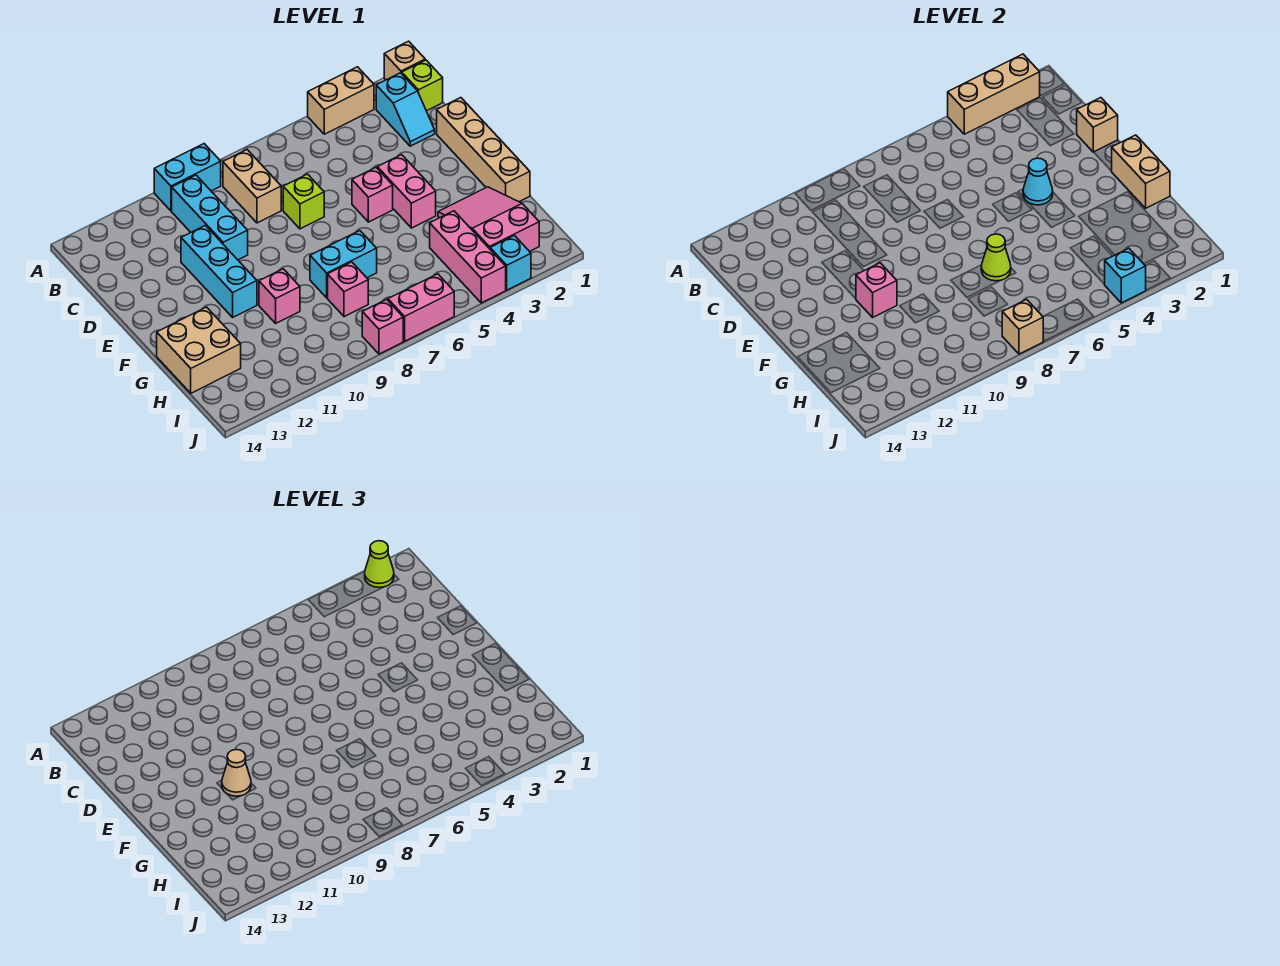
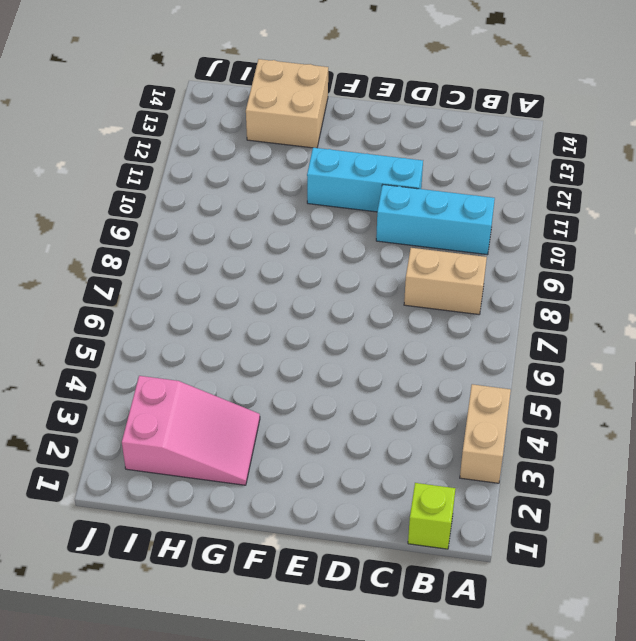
none -> tan brick A1 level 1
none -> cyan brick A9:A10 level 1
none -> cyan slope B2:C2 level 1 top B
none -> tan brick D1:G1 level 1

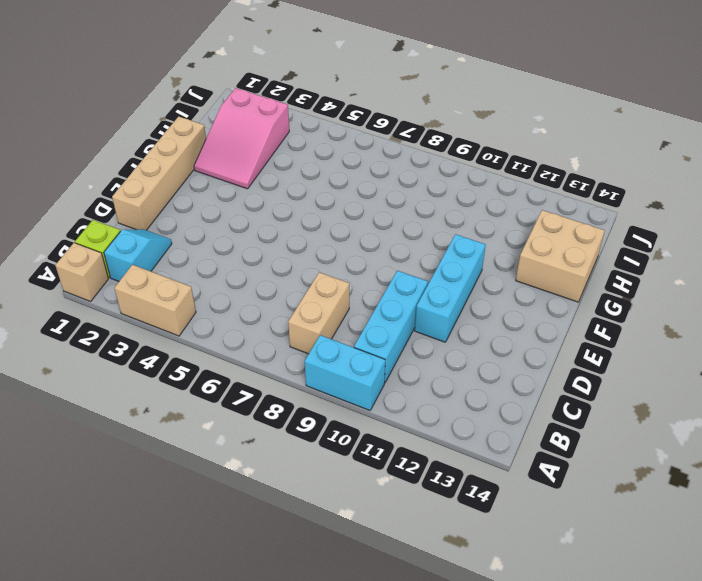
none -> lime brick D7 level 1
none -> pink brick E4:F4 level 1
none -> pink brick E5 level 1
none -> cyan brick G7:G8 level 1

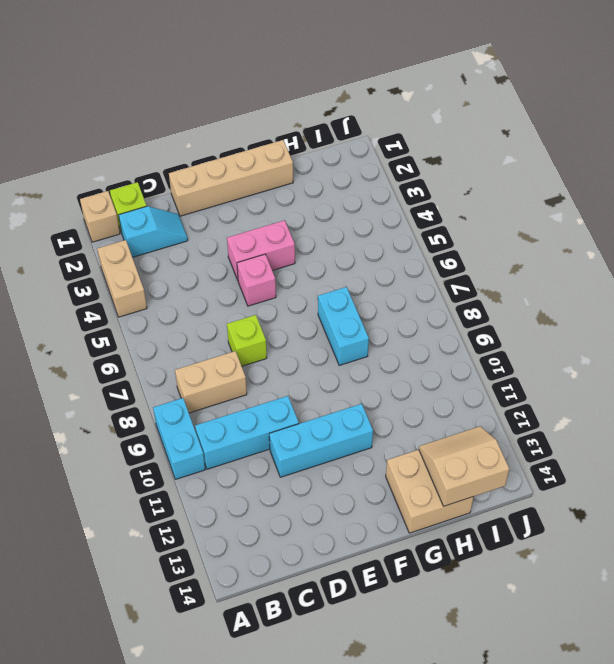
tan slope H13:I14 level 2 top 14 -> none
none -> pink slope G2:I3 level 1 top I
none -> pink brick G10 level 1
none -> pink brick H4:J4 level 1
none -> pink brick H8 level 1

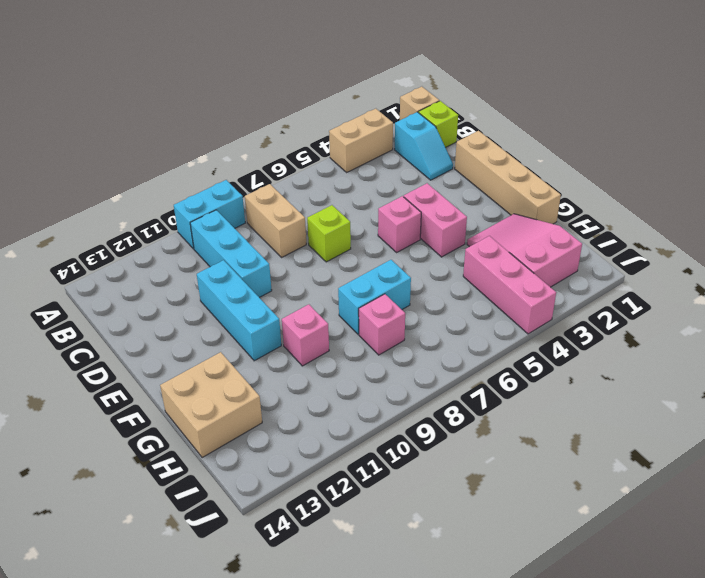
none -> cyan brick J3 level 1
none -> pink brick J6:J7 level 1
none -> pink brick J8 level 1
none -> tan brick A2:A4 level 2

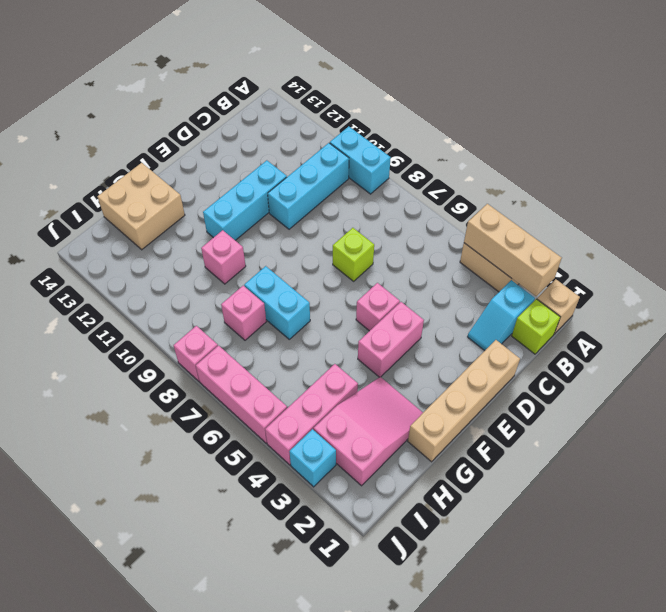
pink brick J5:J7 level 1 -> pink brick J6:J7 level 1
none -> tan brick B8:C8 level 1
none -> tan brick D1 level 2
none -> cyan cone E4 level 2
none -> tan brick F1:G1 level 2

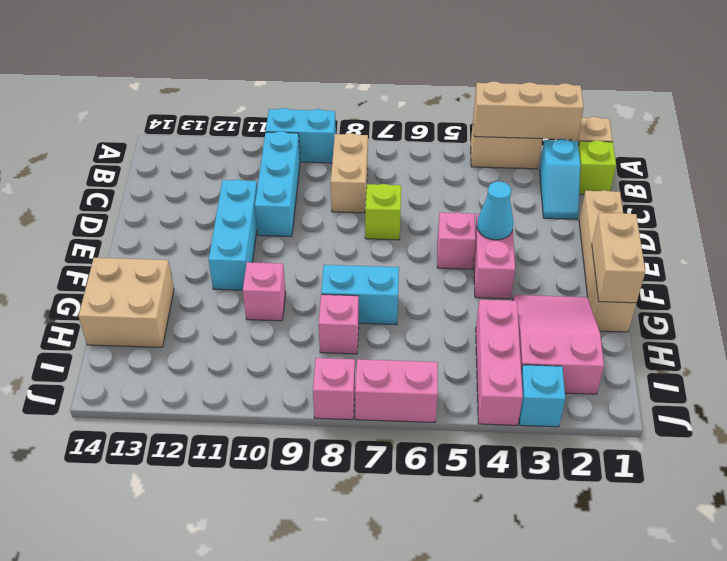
none -> tan brick D1 level 2
none -> pink brick F11 level 2
none -> lime cone G7 level 2
none -> cyan brick J4 level 2

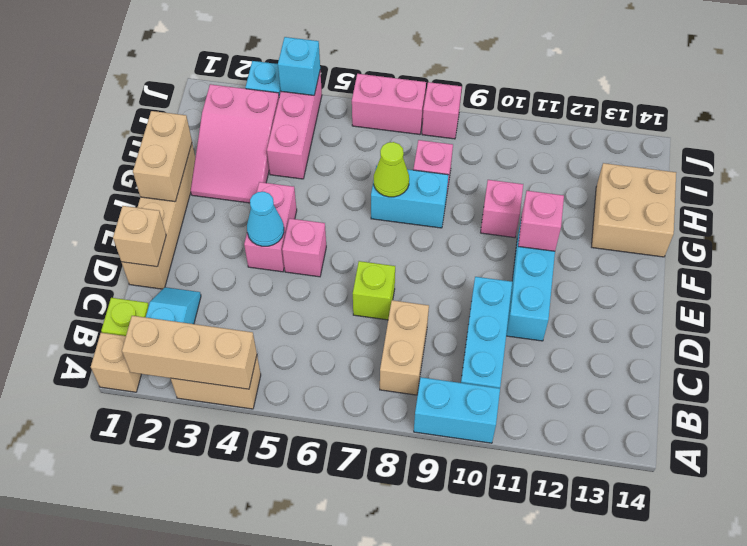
none -> tan brick J8 level 2
none -> lime cone A2 level 3
none -> tan cone F11 level 3

